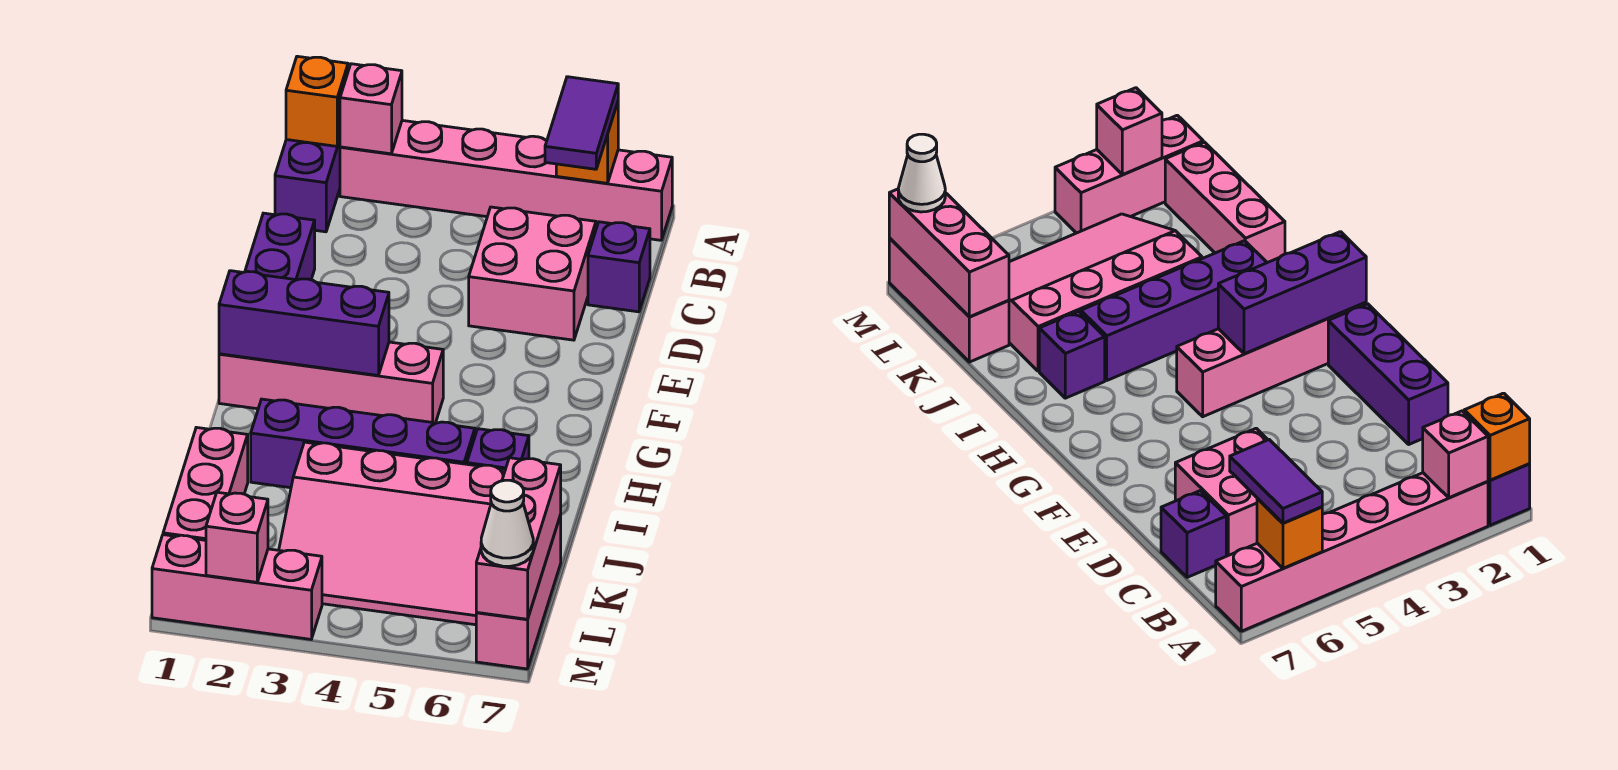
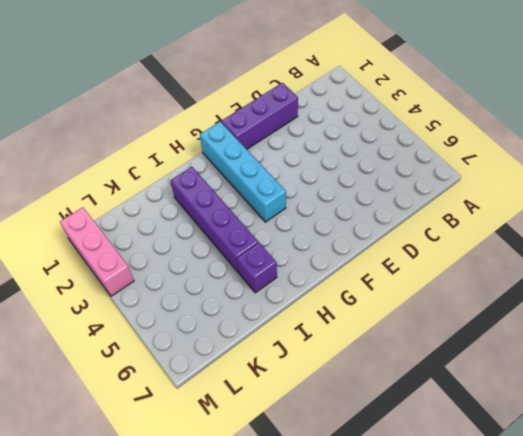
cyan brick G1:G4 level 1 -> pink brick G1:G4 level 1
none -> purple brick A1:B1 level 1
none -> pink brick A2:A7 level 1
none -> pink brick C5:D6 level 1

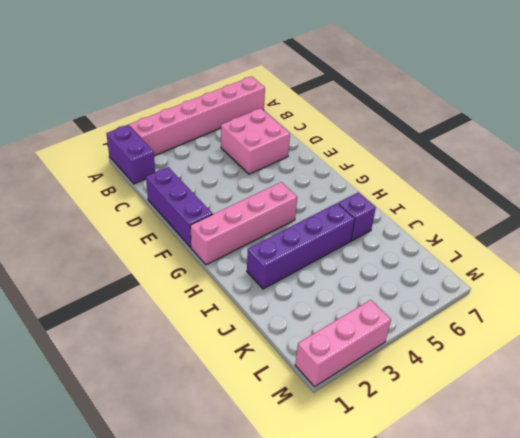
none -> purple brick C7 level 1
none -> pink brick J1:L1 level 1
none -> pink slope J3:L6 level 1 top J

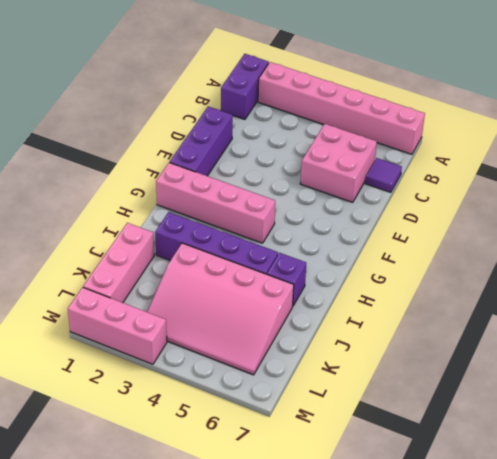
purple tile C7 level 1 -> purple brick C7 level 1
none -> pink brick K7:M7 level 1
none -> orange brick A1 level 2
none -> pink brick A2 level 2

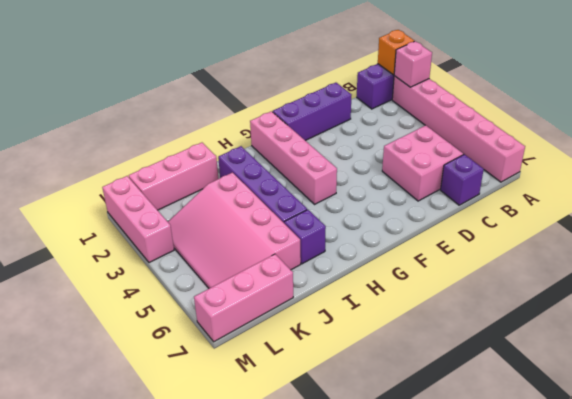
none -> orange brick A6 level 2
none -> purple brick G1:G3 level 2
none -> pink brick K7:M7 level 2

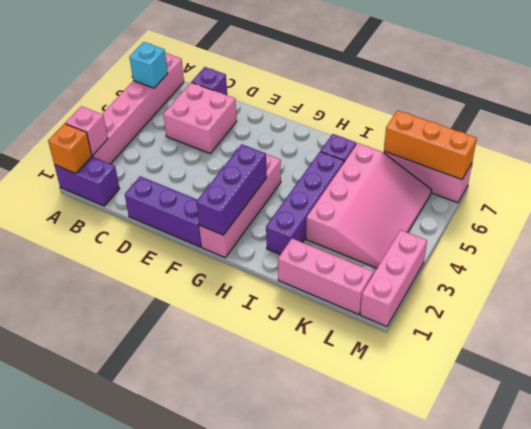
cyan brick A6 level 2 -> orange brick A6 level 2
orange brick K7:M7 level 2 -> pink brick K7:M7 level 2
none -> pink brick M2 level 2
none -> purple tile A6:B6 level 3
none -> white cone M7 level 3

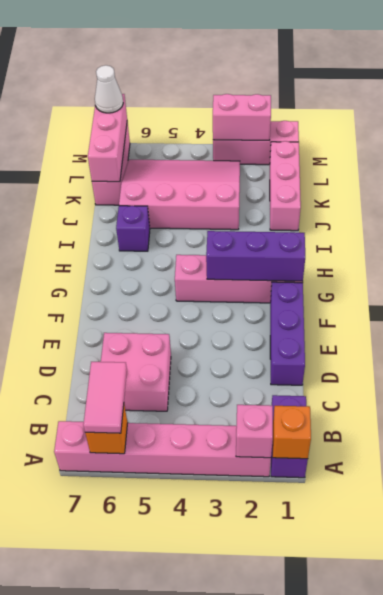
pink tile A6:B6 level 3 -> purple tile A6:B6 level 3
pink brick M2:M3 level 2 -> pink brick M2 level 2
none -> purple brick C7 level 1
none -> purple brick I2:I5 level 1

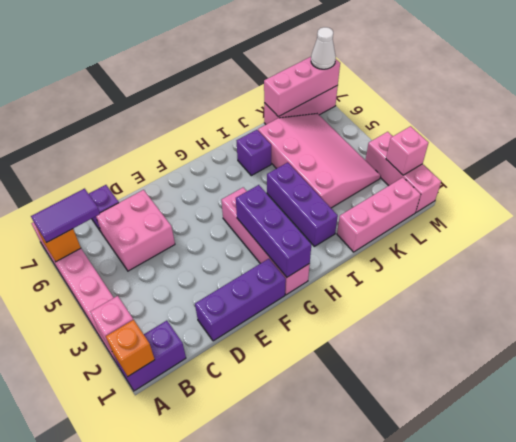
purple brick I2:I4 level 1 -> purple brick I2:I5 level 1

